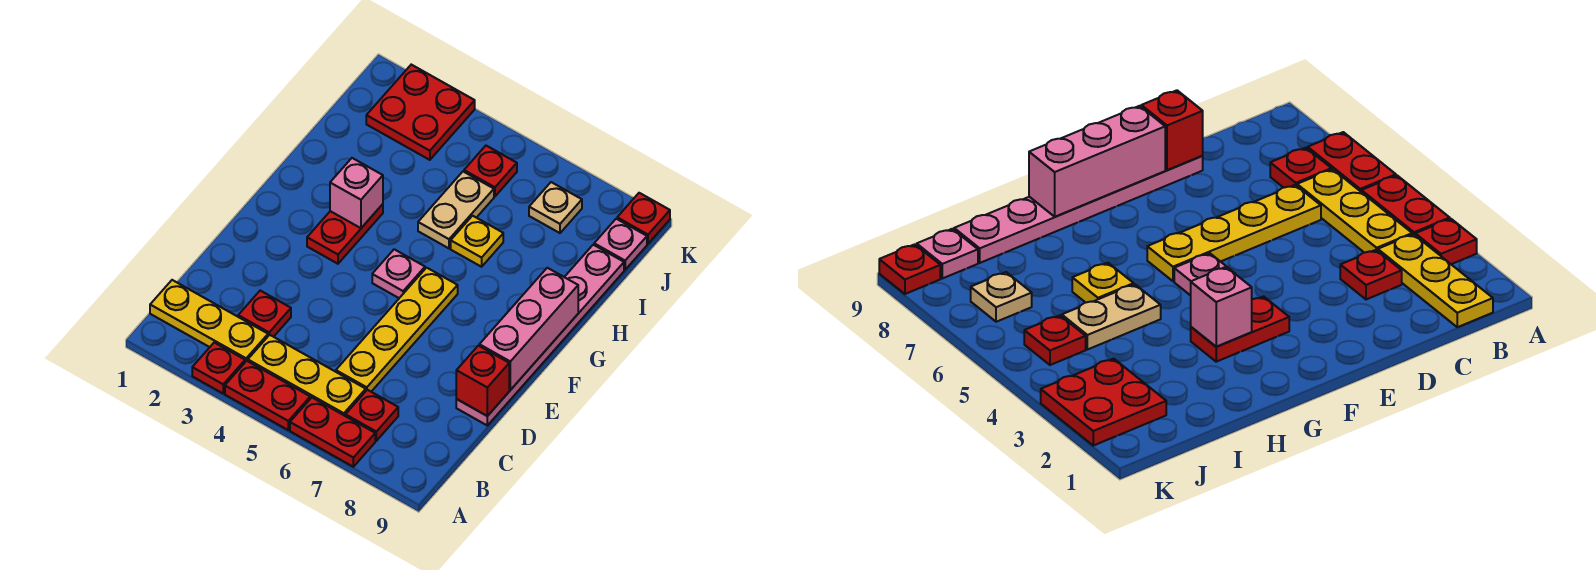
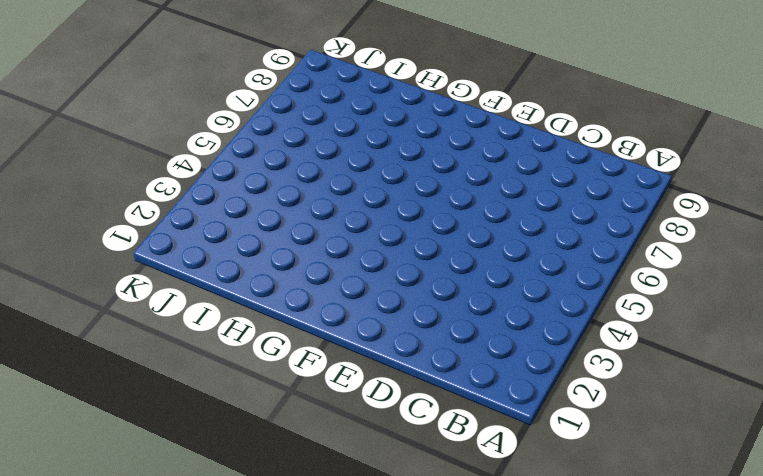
none -> red plate A3 level 1
none -> red plate A4:A5 level 1
none -> red plate A6:A7 level 1

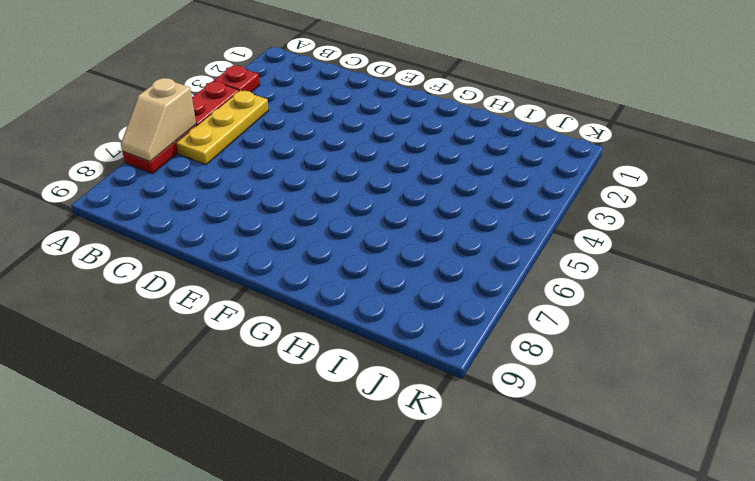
tan slope A6:A7 level 2 top 6 -> none
none -> yellow plate B1:B3 level 1
none -> red plate B7 level 1
none -> red plate C3 level 1

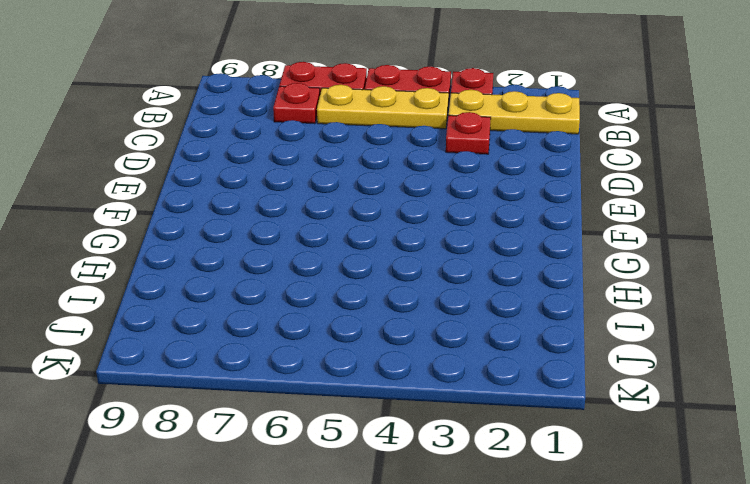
none -> yellow plate C6:F6 level 1
none -> pink plate D9:I9 level 1
none -> red plate F3:G3 level 1

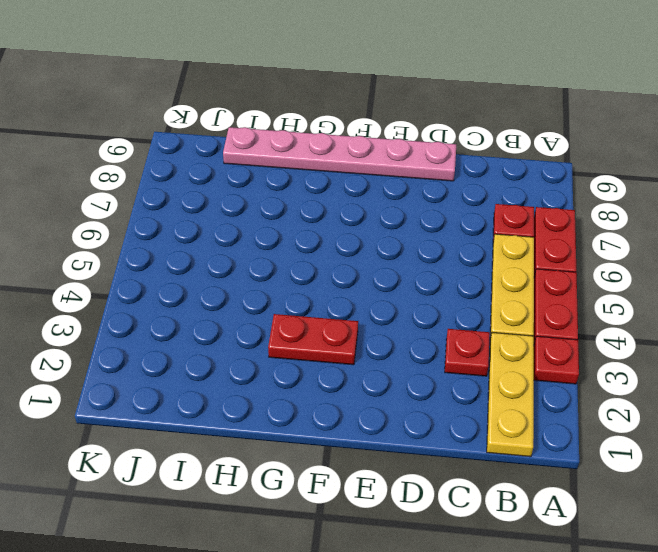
none -> yellow plate C6:F6 level 1
none -> pink plate F5 level 1
none -> tan plate H5:I5 level 1

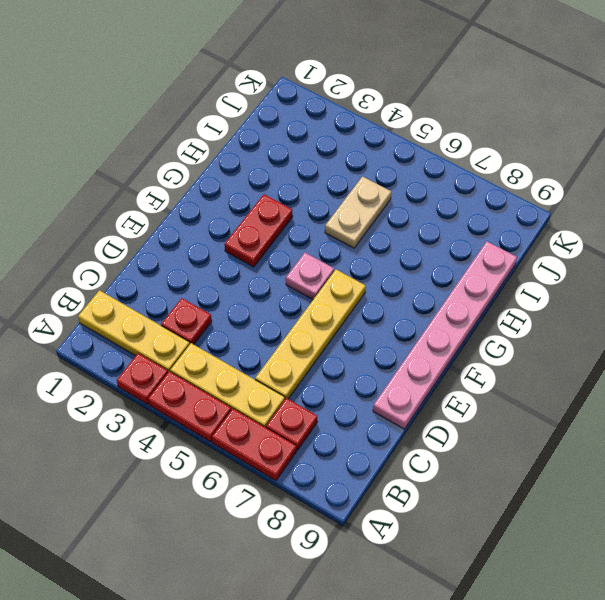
none -> yellow plate H6 level 1
none -> red plate J2:K3 level 1
none -> red plate J5 level 1

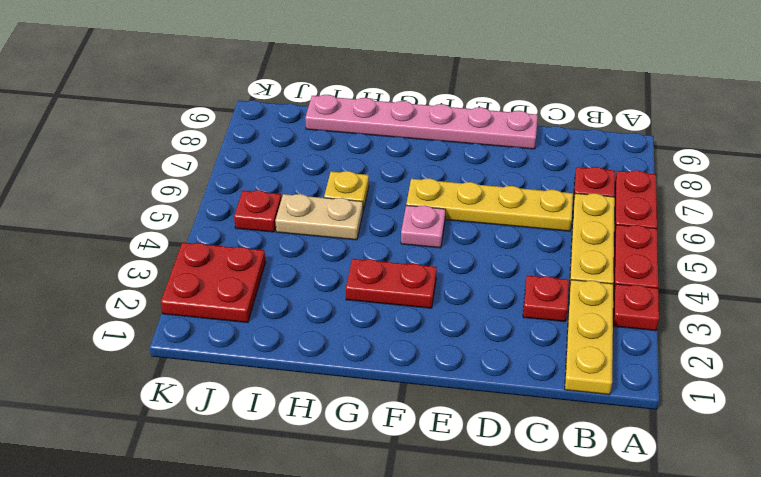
none -> tan plate J7 level 1
none -> pink plate J9 level 1
none -> red plate K9 level 1

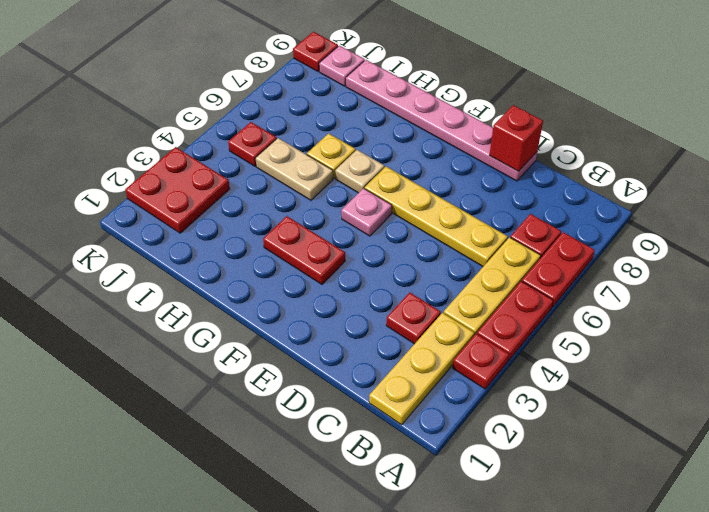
tan plate G6 level 1 -> tan plate J7 level 1
none -> pink brick E9:G9 level 2
none -> pink brick G3 level 2

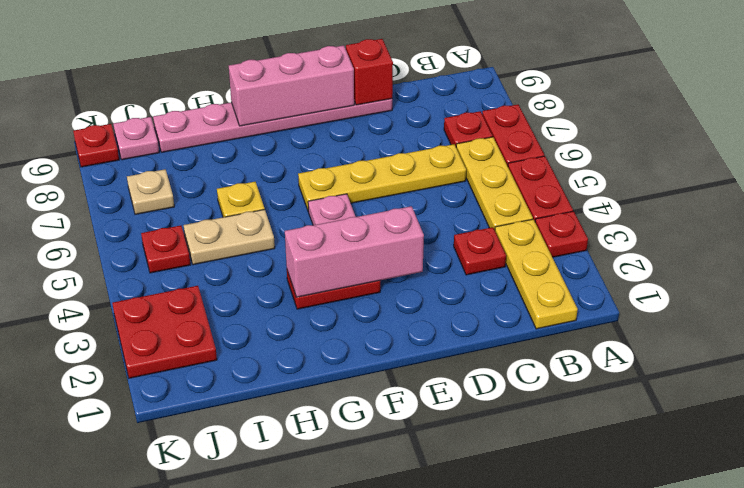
pink brick E3:G3 level 2 -> pink brick G3 level 2

